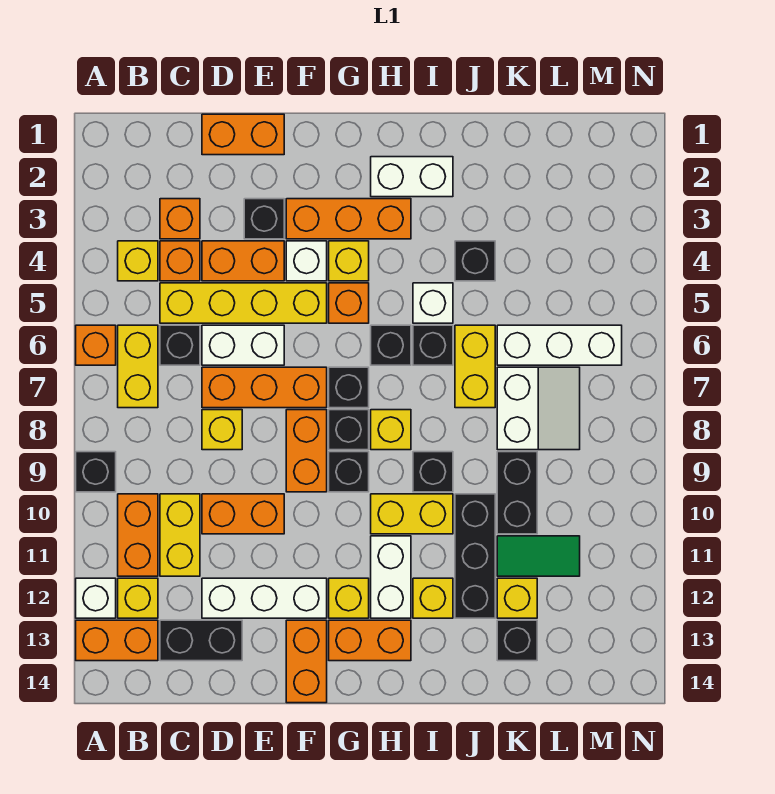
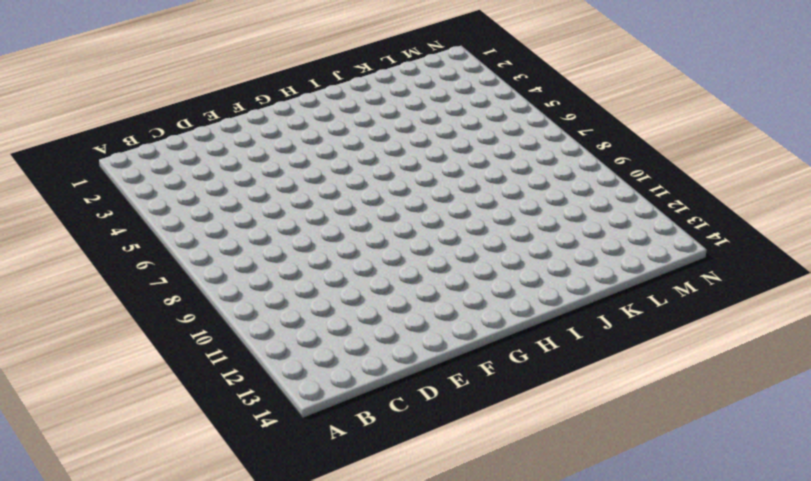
none -> orange brick A6 level 1
none -> black brick A9 level 1
none -> white brick A12 level 1
none -> orange brick A13:B13 level 1

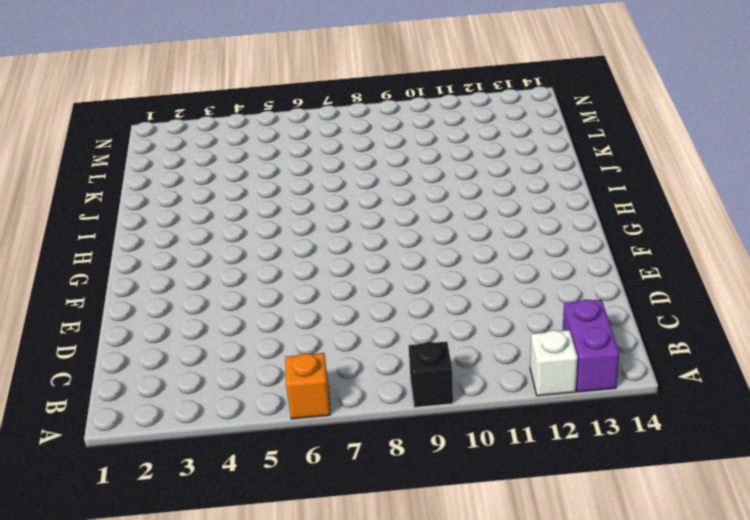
purple brick A13:B13 level 1 -> orange brick A13:B13 level 1
none -> yellow brick B4 level 1
none -> yellow brick B6:B7 level 1
none -> orange brick B10:B11 level 1
none -> yellow brick B12 level 1

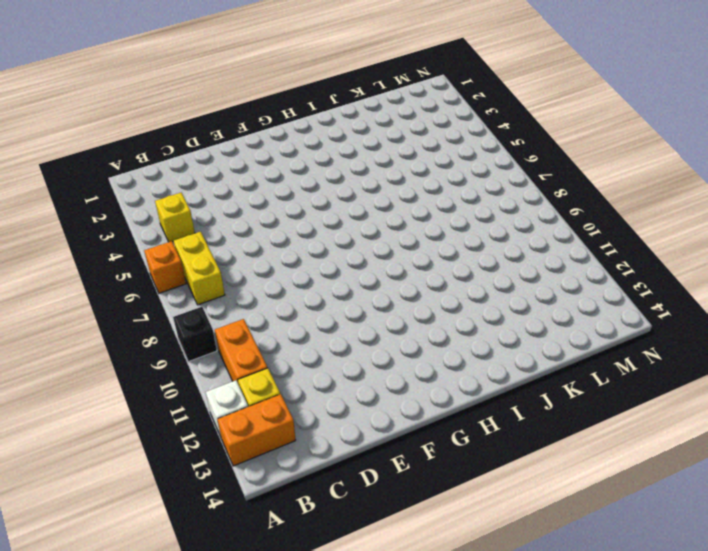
none -> orange brick C3 level 1
none -> orange brick C4 level 1
none -> yellow brick C5:F5 level 1
none -> black brick C6 level 1

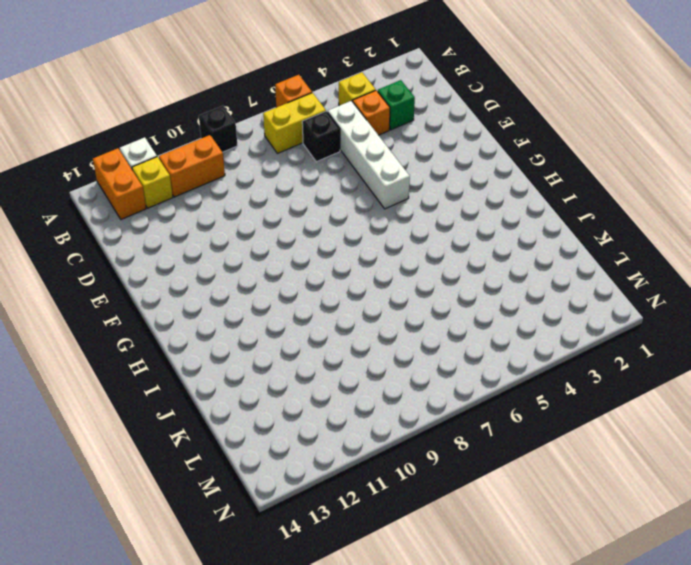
green brick C3 level 1 -> orange brick C3 level 1
white brick C5:F5 level 1 -> yellow brick C5:F5 level 1
none -> yellow brick C10:C11 level 1
none -> black brick C13:D13 level 1
none -> orange brick D1:E1 level 1
none -> orange brick D4:E4 level 1

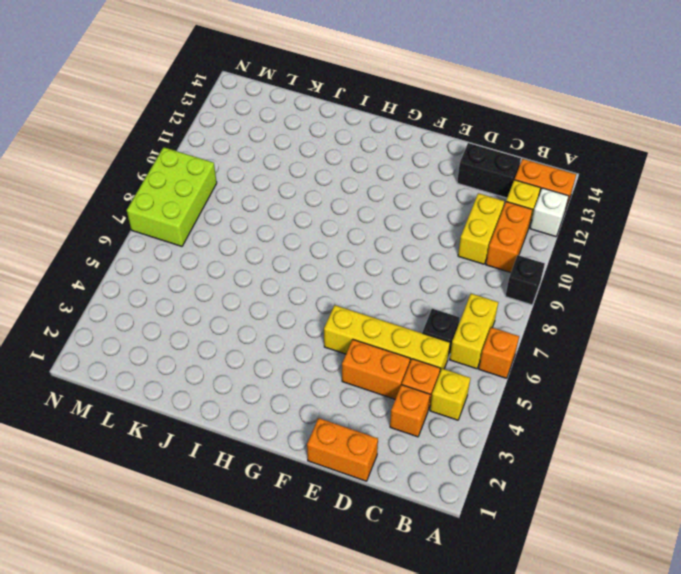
lime brick M7:N9 level 1 -> none
none -> white brick D6:E6 level 1
none -> orange brick D7:F7 level 1
none -> yellow brick D8 level 1
none -> orange brick D10:E10 level 1

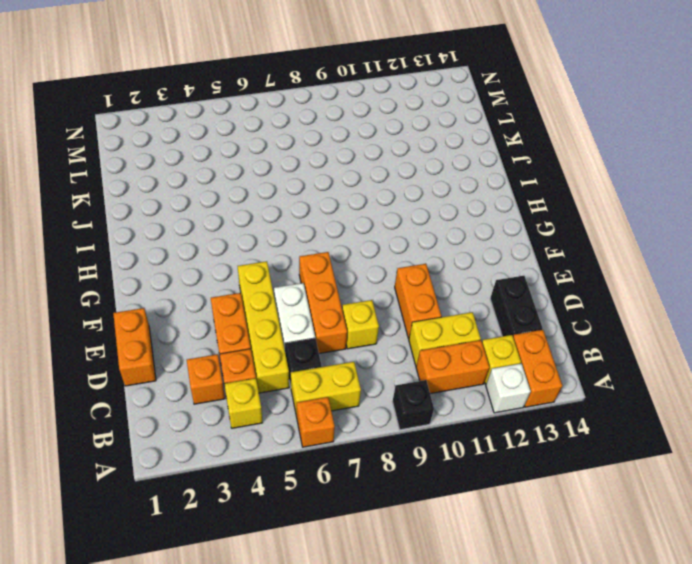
none -> white brick D12:F12 level 1
none -> black brick E3 level 1
none -> orange brick F3:H3 level 1
none -> white brick F4 level 1

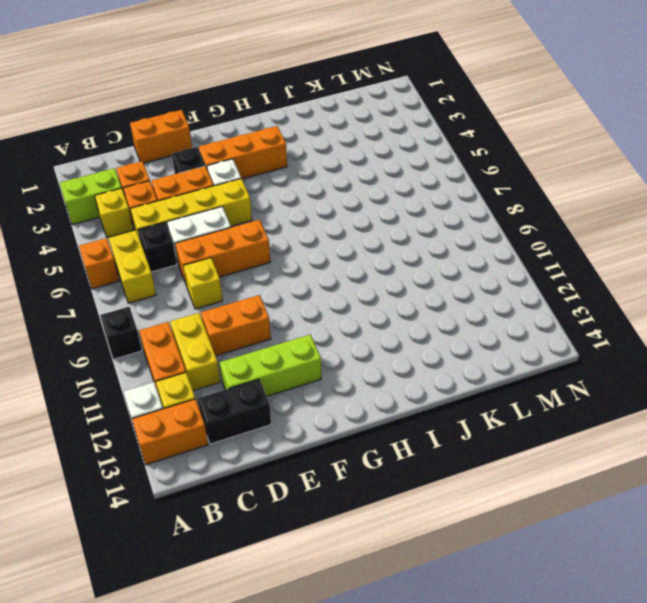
lime brick A3:B3 level 1 -> none
lime brick D12:F12 level 1 -> white brick D12:F12 level 1
none -> orange brick F8:F9 level 1
none -> orange brick F13:F14 level 1
none -> yellow brick G4 level 1
none -> orange brick G5 level 1

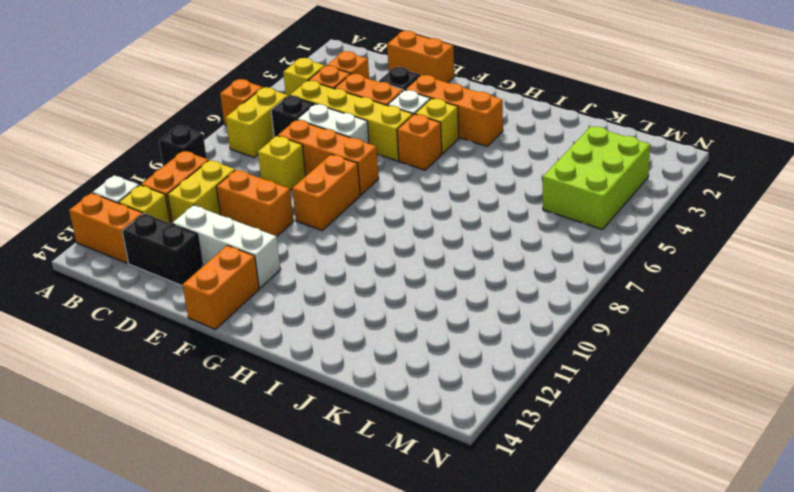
lime brick L3:M5 level 1 -> none
none -> black brick G7 level 1
none -> black brick G8 level 1
none -> black brick G9 level 1
none -> yellow brick G12 level 1

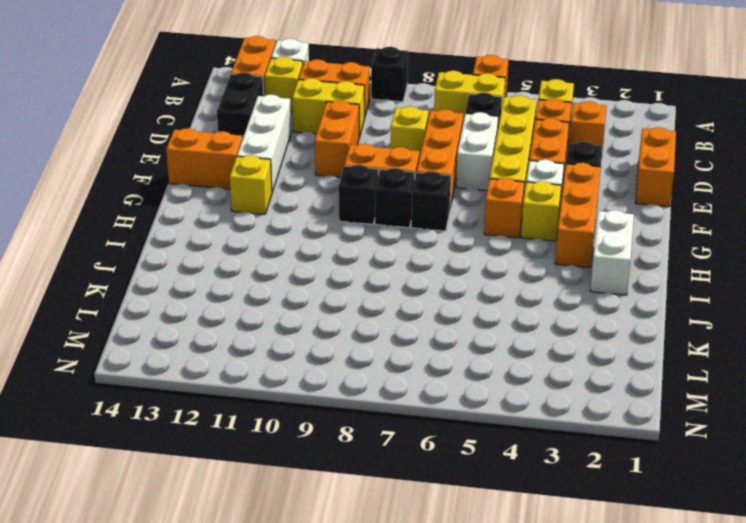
none -> orange brick G13:H13 level 1
none -> black brick H6 level 1
none -> yellow brick H8 level 1
none -> yellow brick H10:I10 level 1

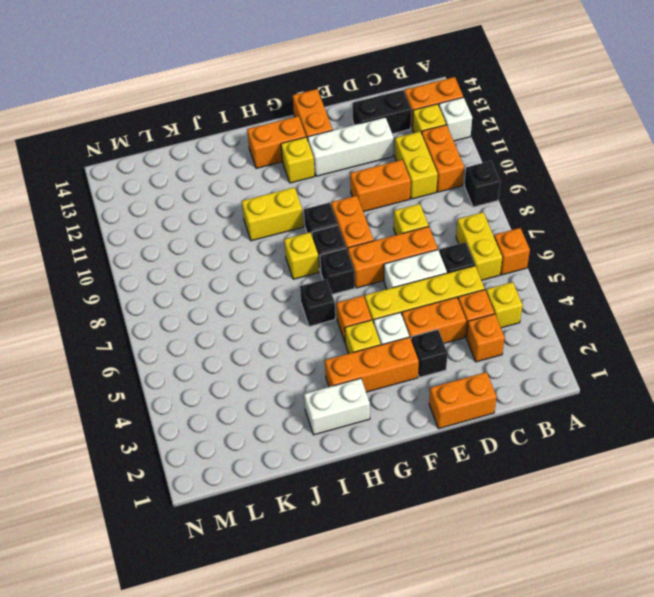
none -> white brick H11:H12 level 1
none -> white brick I5 level 1
none -> black brick I6 level 1
none -> black brick I9 level 1

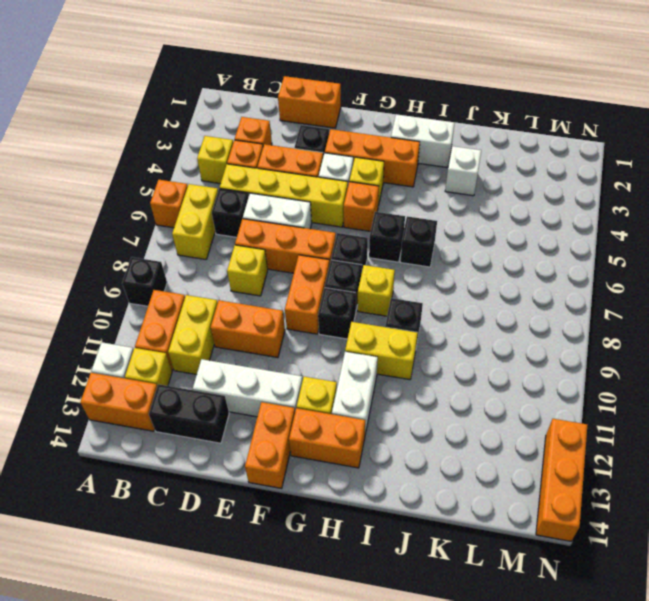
white brick J3 level 1 -> white brick I5 level 1
orange brick N12:N14 level 1 -> none
none -> yellow brick I12 level 1
none -> black brick J4 level 1
none -> yellow brick J6:J7 level 1
none -> black brick J10:J12 level 1

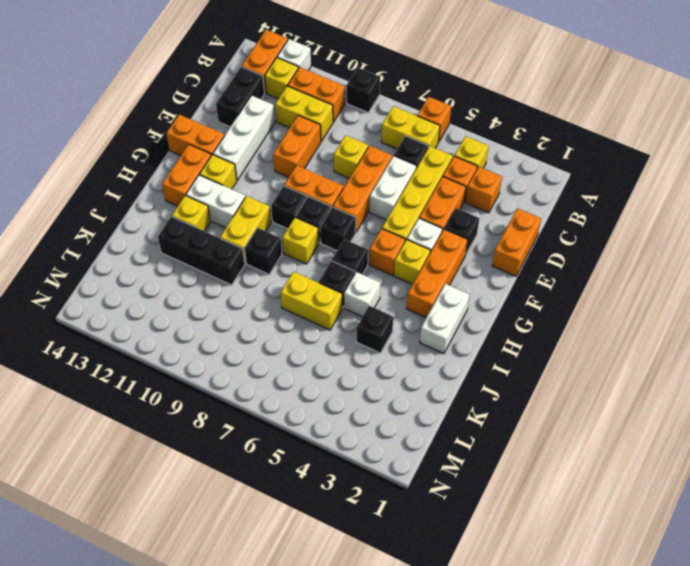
none -> white brick K6:M6 level 1
none -> white slope K7:L8 level 1 top K
none -> black brick K9:K10 level 1
none -> green tile K11:L11 level 1

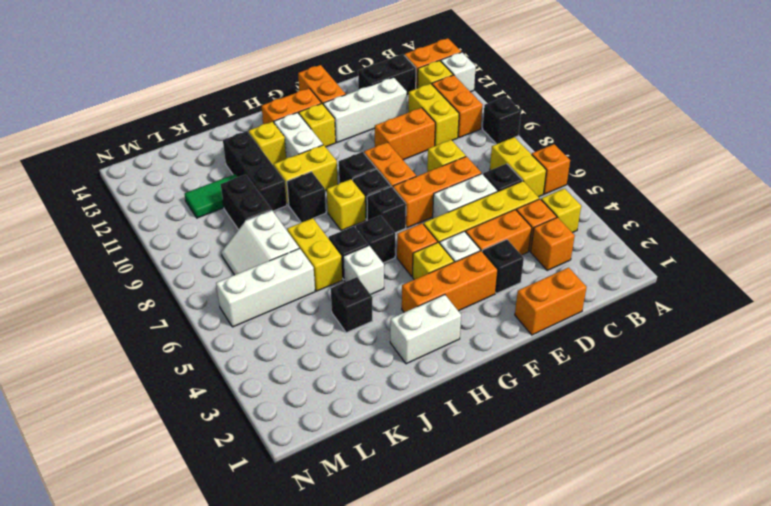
none -> yellow brick K12 level 1
none -> black brick K13 level 1

